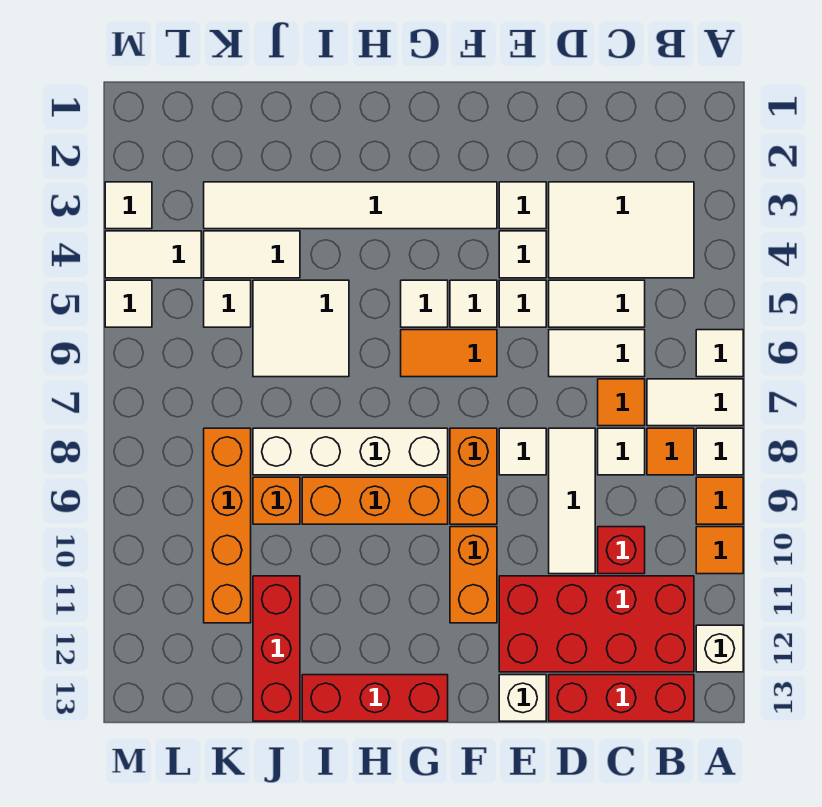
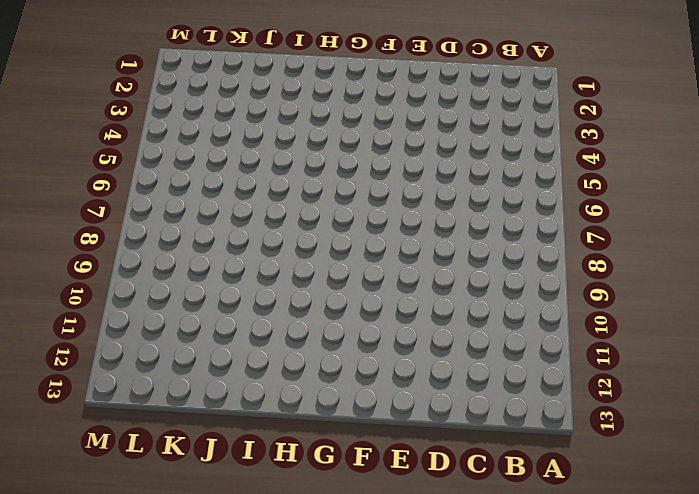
none -> white tile A6 level 1
none -> white tile A7:B7 level 1
none -> white tile A8 level 1
none -> orange tile A9 level 1

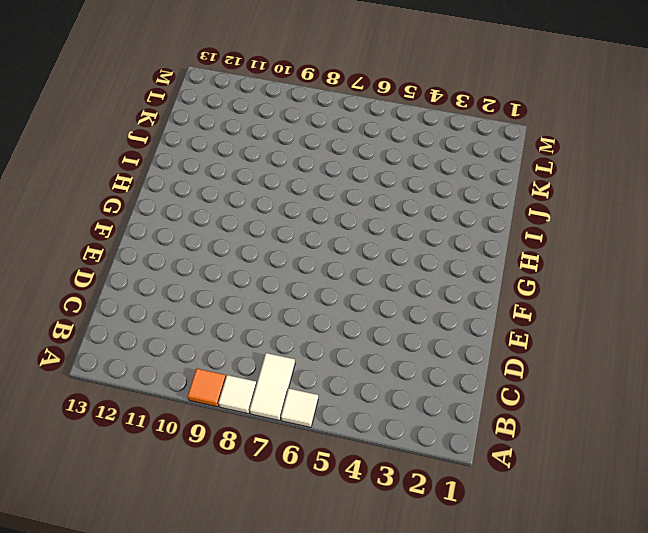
none -> orange tile A10 level 1
none -> white brick A12 level 1
none -> white tile B3:D4 level 1
none -> orange tile B8 level 1

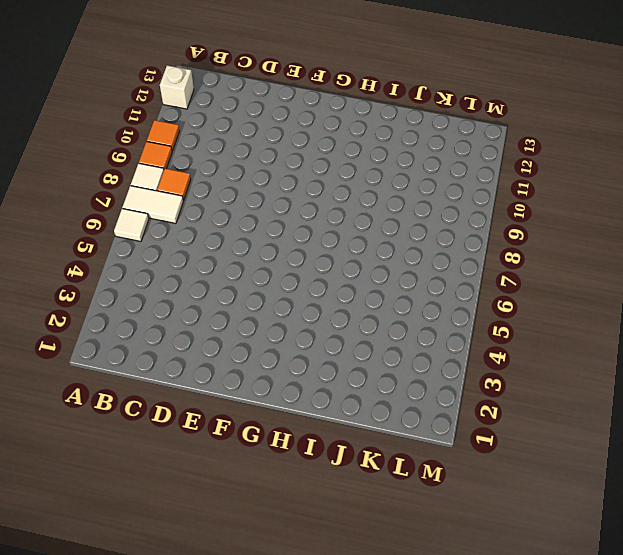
none -> white tile B3:D4 level 1
none -> red brick B11:E12 level 1
none -> red brick B13:D13 level 1
none -> white tile C5:D5 level 1

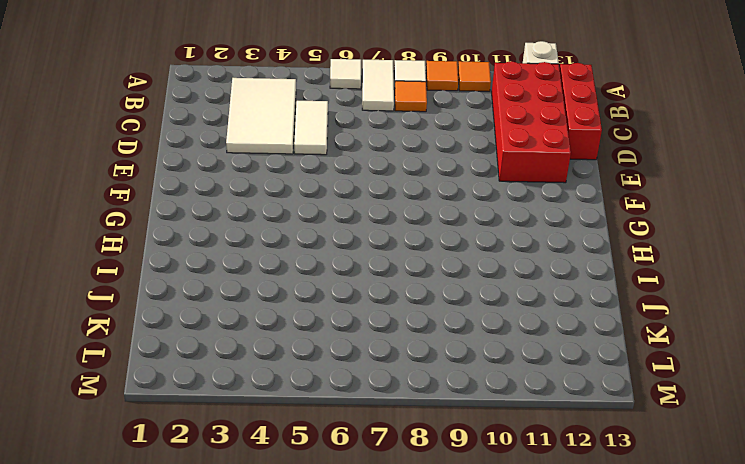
none -> white tile C6:D6 level 1
none -> orange tile C7 level 1
none -> white tile C8 level 1
none -> red brick C10 level 1

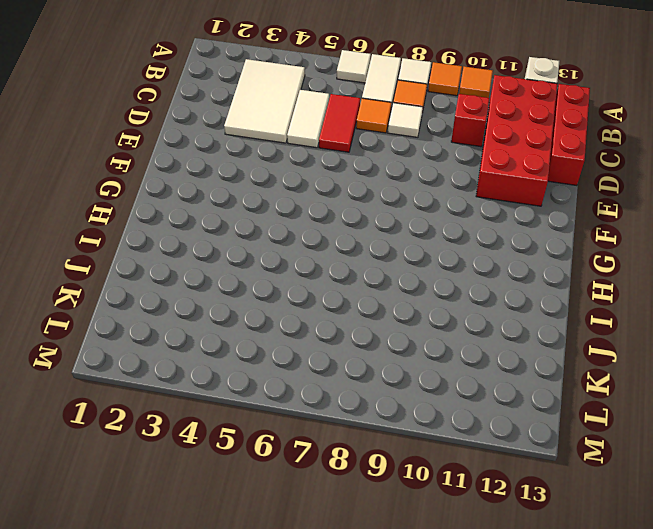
red tile C6:D6 level 1 -> white tile C6:D6 level 1
none -> white tile D8:D10 level 1
none -> white tile E3 level 1
none -> white tile E4 level 1
none -> white tile E5 level 1

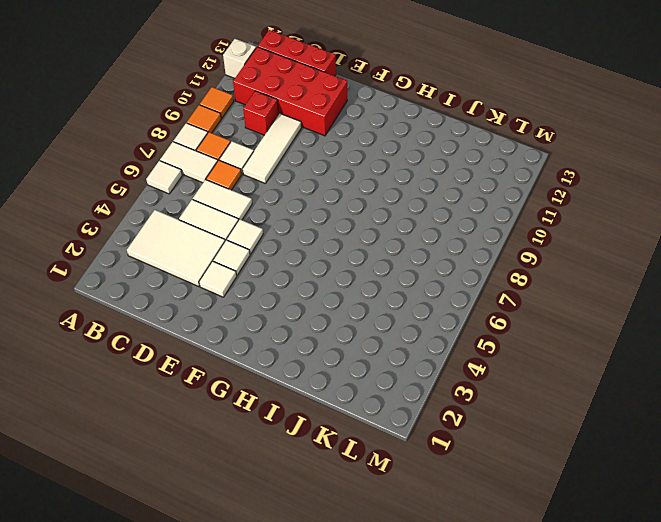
none -> white tile E8 level 1
none -> white brick E13 level 1
none -> white tile F3:K3 level 1
none -> white tile F5 level 1

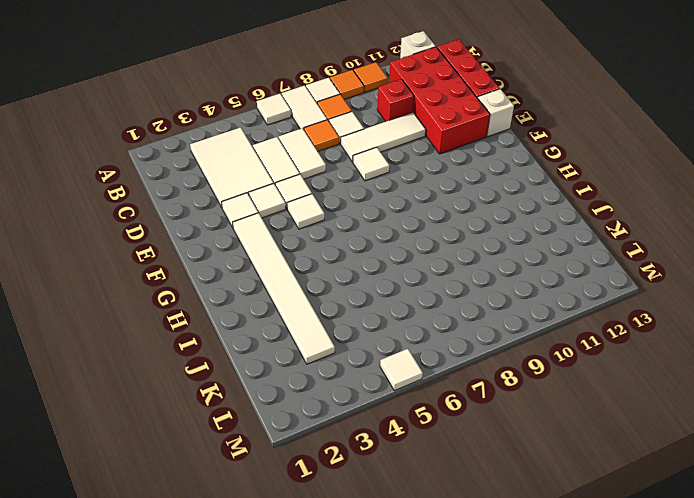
none -> orange tile F6:G6 level 1
none -> orange brick F8:F9 level 1
none -> orange brick F10:F11 level 1
none -> white tile G5 level 1

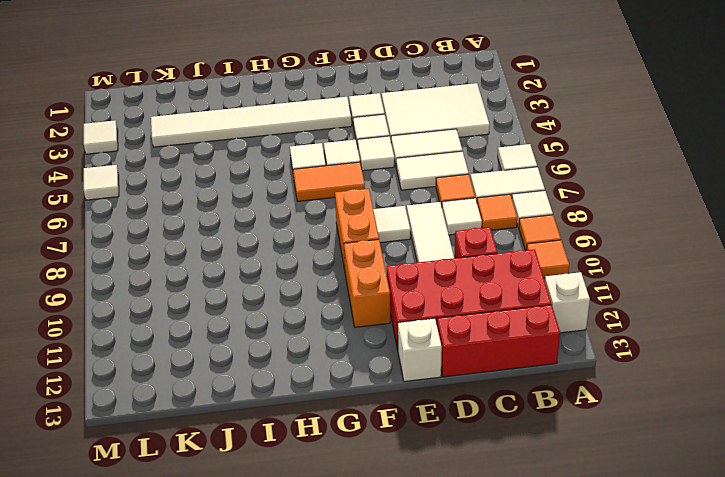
none -> white brick G8:J8 level 1
none -> orange brick G9:I9 level 1
none -> red brick G13:I13 level 1
none -> white tile I5:J6 level 1

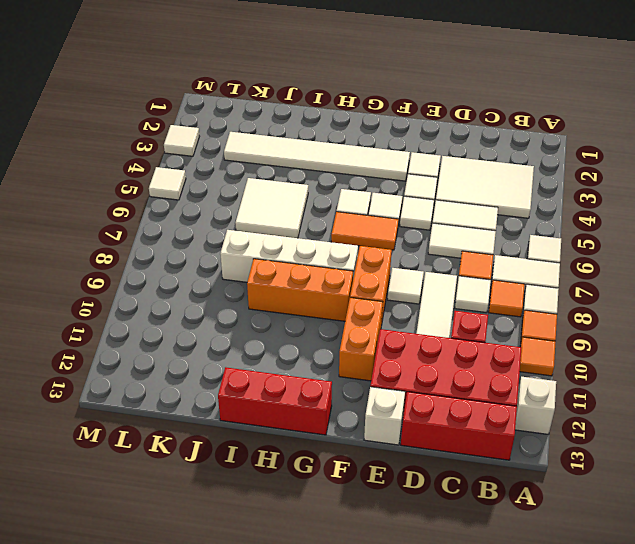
none -> white tile J4:K4 level 1
none -> orange brick J9 level 1
none -> red brick J11:J13 level 1
none -> white tile K5 level 1

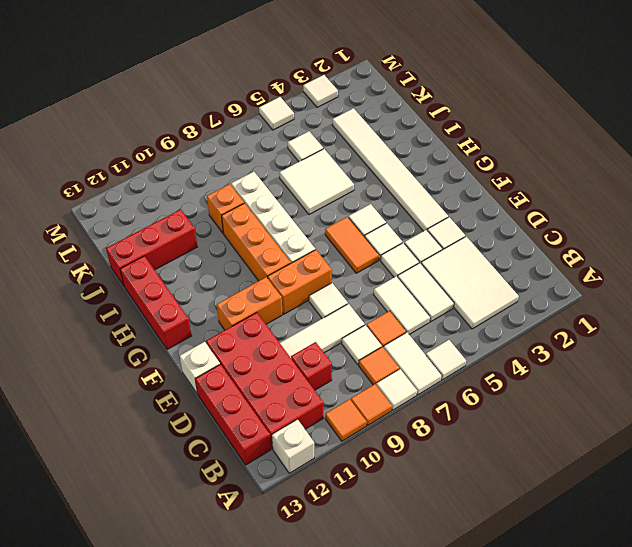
none -> white tile J4:K4 level 1
none -> orange brick K8:K11 level 1
none -> white tile L4:M4 level 1

